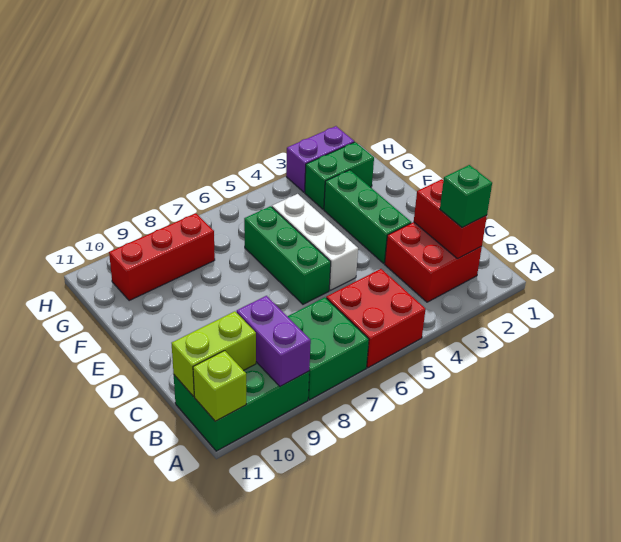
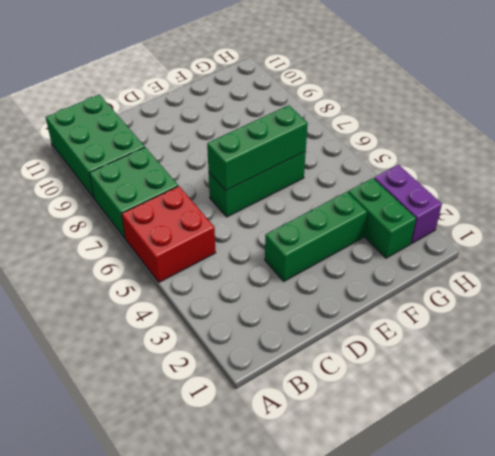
green brick D6:F6 level 2 -> none
none -> red brick B2:C3 level 1
none -> white brick D5:F5 level 1
none -> red brick G8:G10 level 1

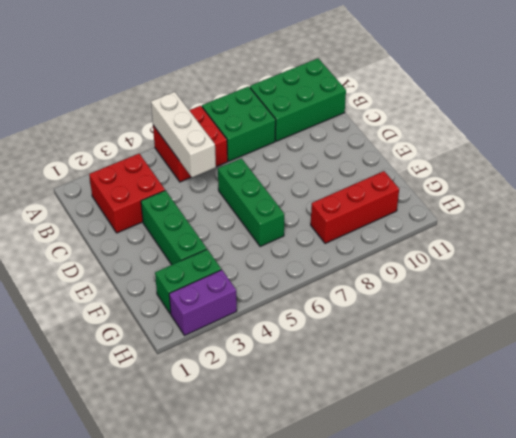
white brick A5:C5 level 2 -> white brick D5:F5 level 1
none -> purple brick A9:B9 level 2
none -> lime brick A11 level 2
none -> red brick B2:C2 level 2

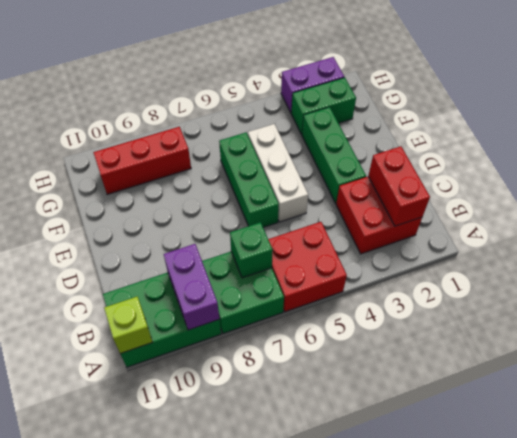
green brick B7 level 2 -> green brick B2 level 3
none -> lime brick B10:B11 level 2

